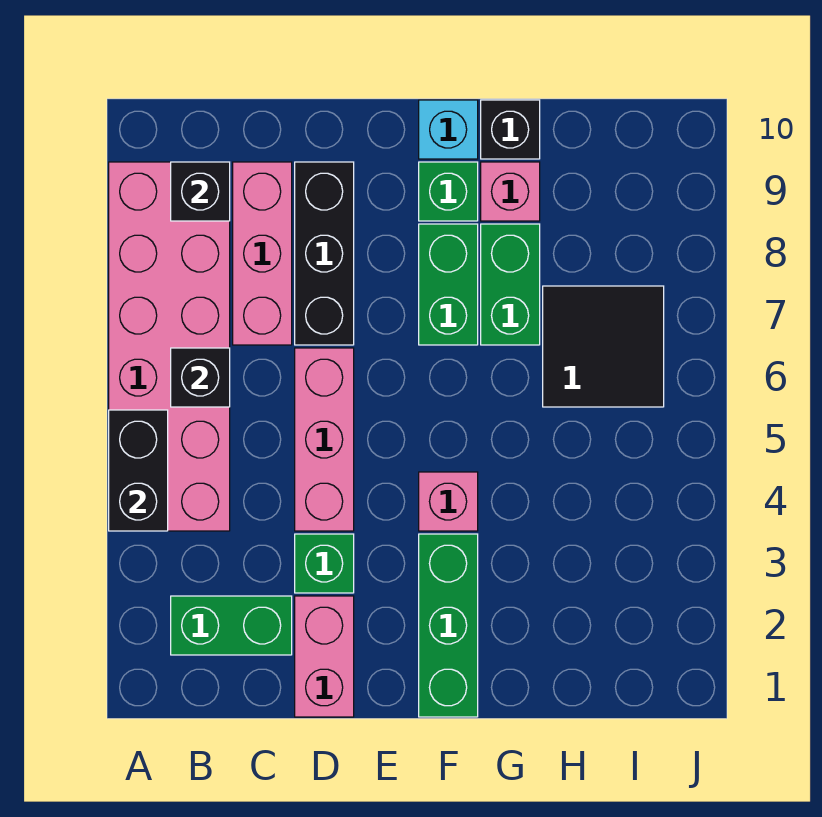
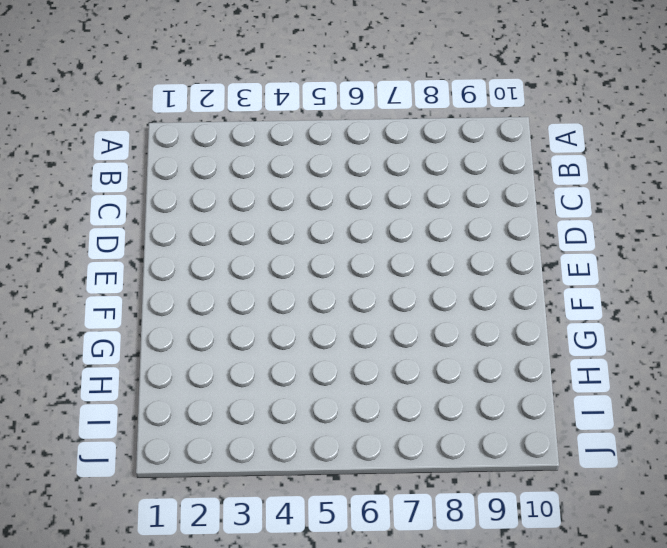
none -> pink brick A4:B9 level 1
none -> green brick B2:C2 level 1
none -> pink brick C7:C9 level 1

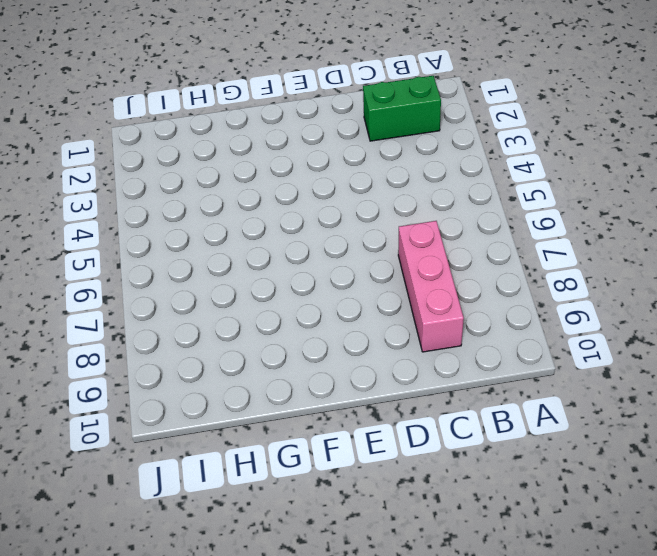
none -> pink brick A4:B9 level 1
none -> pink brick D1:D2 level 1
none -> green brick D3 level 1

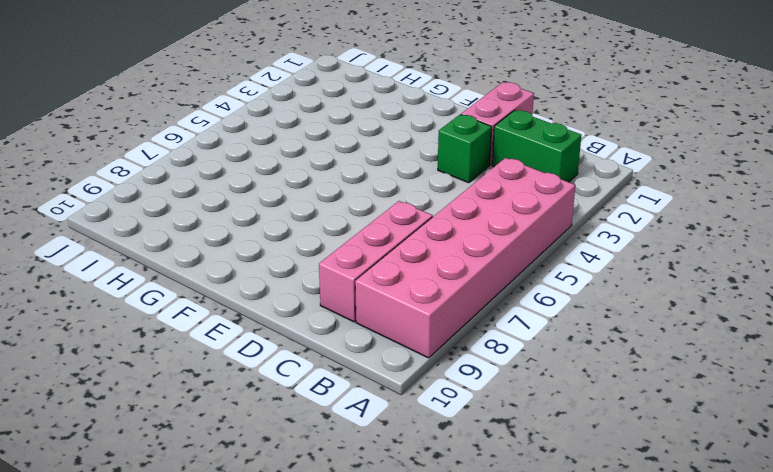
none -> pink brick D4:D6 level 1
none -> black brick D7:D9 level 1
none -> green brick F1:F3 level 1

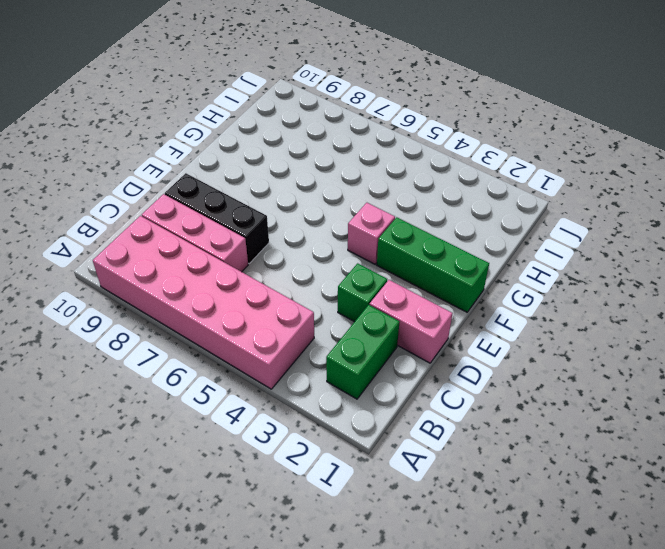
none -> pink brick D4:D6 level 1
none -> green brick F7:F8 level 1
none -> green brick F9 level 1

